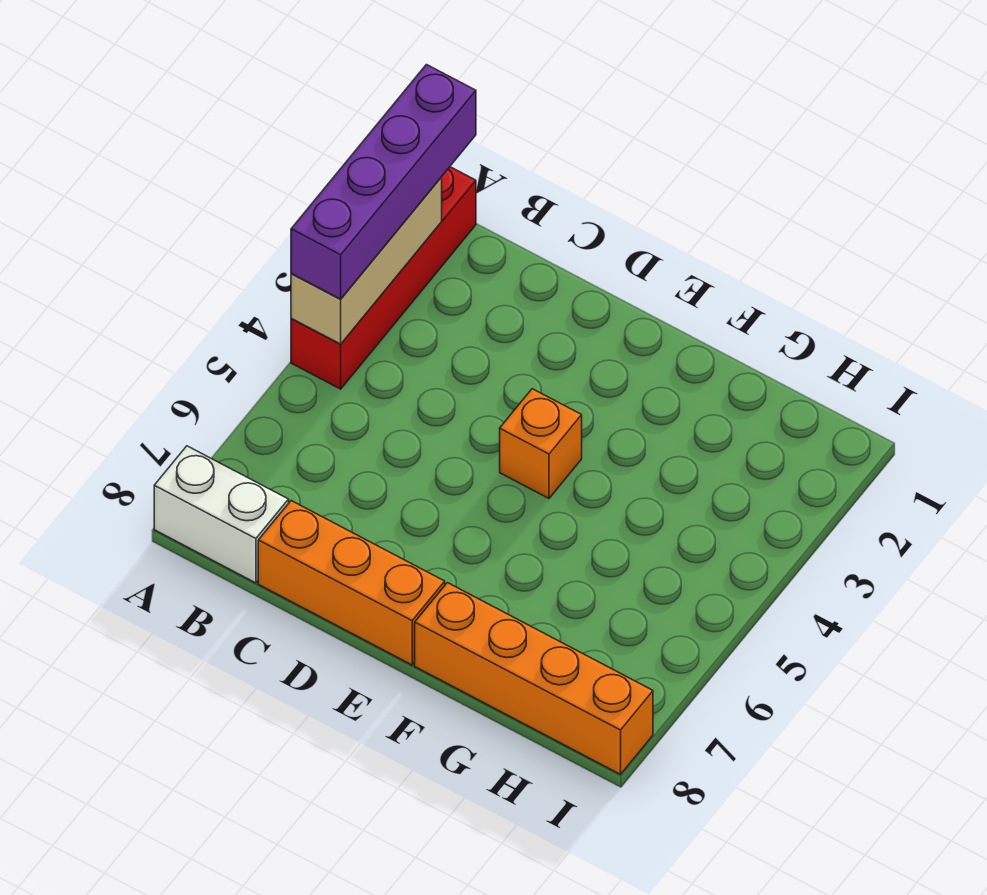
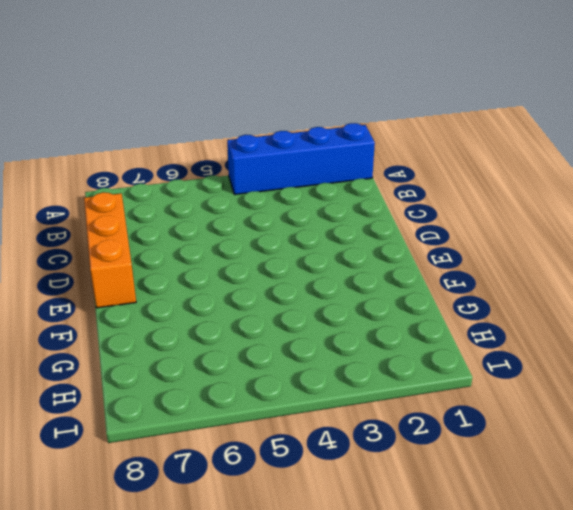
blue brick A1:A4 level 1 -> red brick A1:A4 level 1
none -> white brick A8:B8 level 1
none -> orange brick E4 level 1

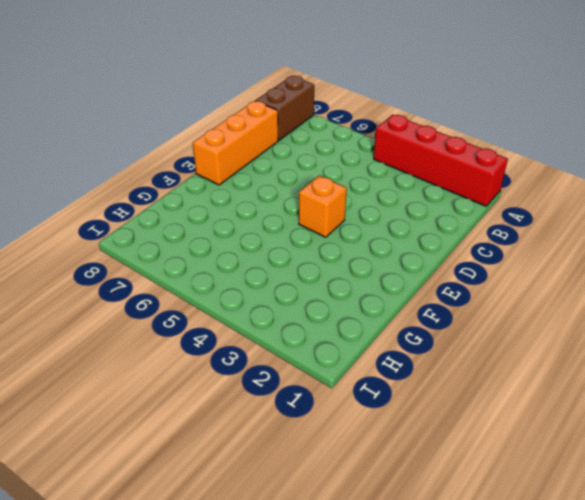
brown brick A8:B8 level 1 -> white brick A8:B8 level 1
none -> orange brick F8:I8 level 1
none -> tan brick A2:A4 level 2

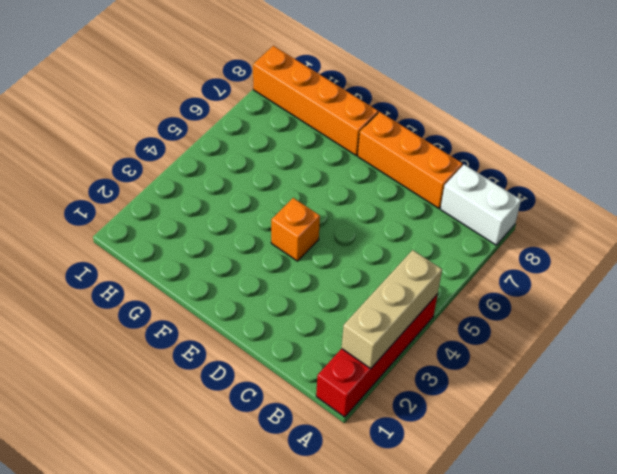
none -> purple brick A1:A4 level 3

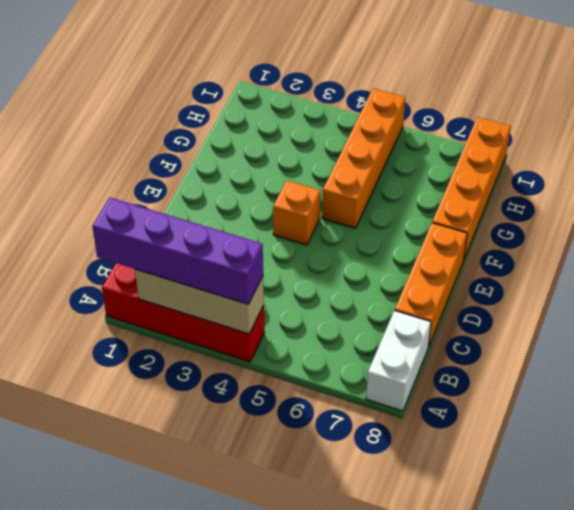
orange brick F5:I5 level 1 -> none

